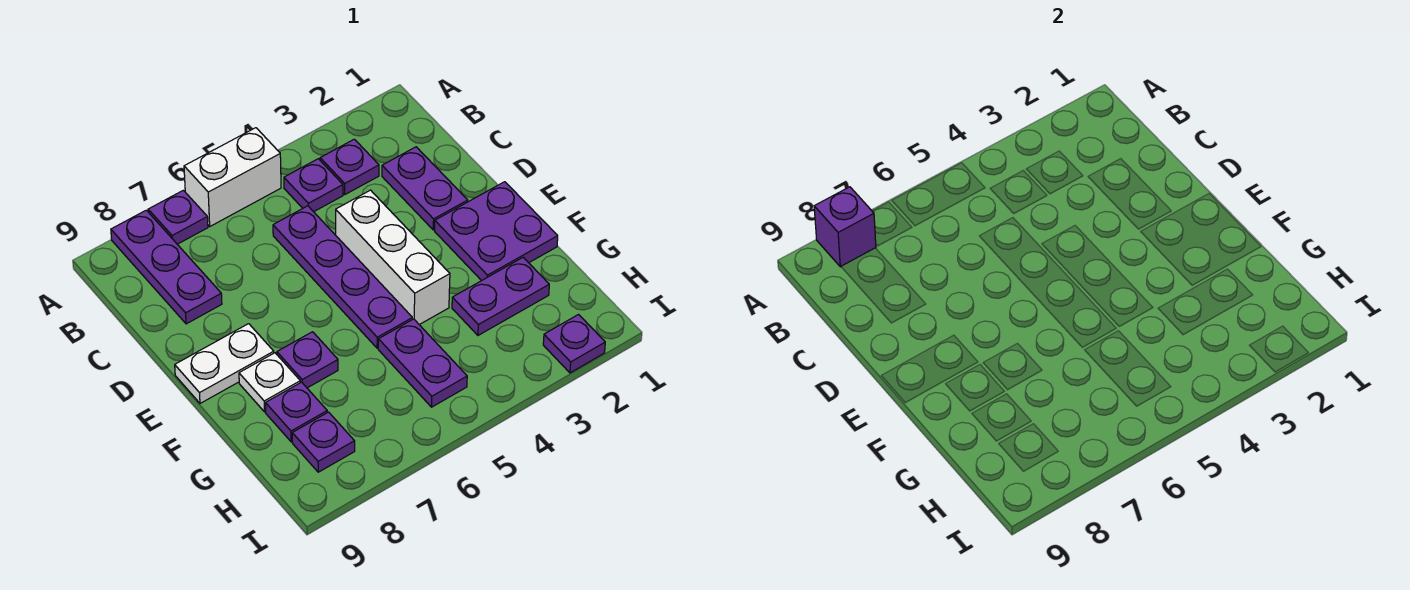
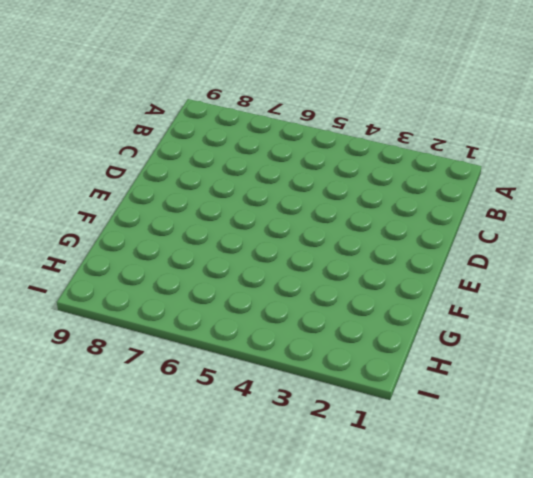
none -> white brick A5:A6 level 1
none -> purple plate A7 level 1
none -> purple plate A8:C8 level 1

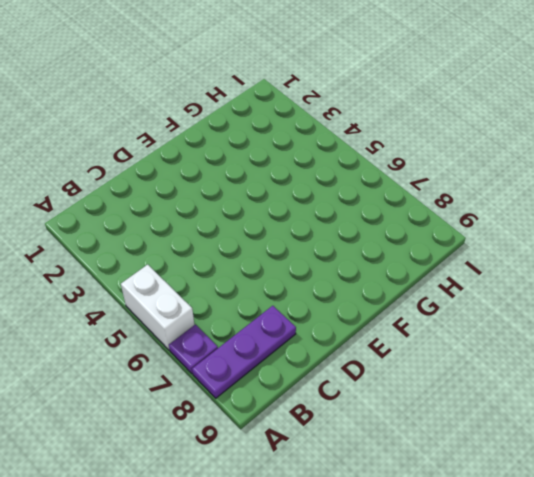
none -> purple plate B3 level 1
none -> purple plate B4 level 1
none -> purple plate C2:D2 level 1

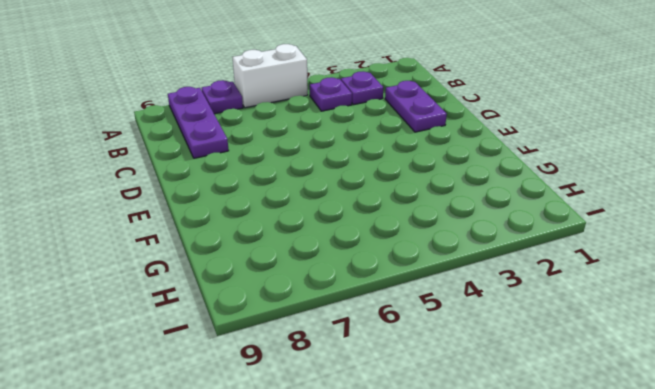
none -> purple plate C5:F5 level 1
none -> white brick D4:F4 level 1
none -> purple plate E1:F2 level 1

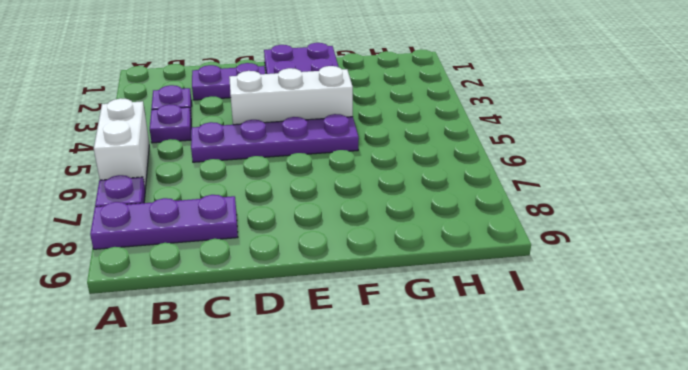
none -> white plate E8:E9 level 1
none -> purple plate F7 level 1
none -> white plate F8 level 1

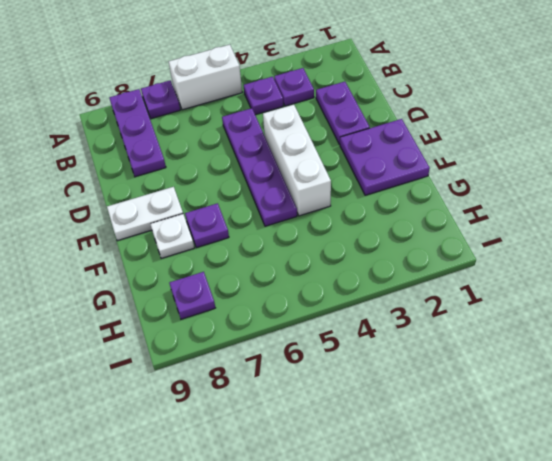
none -> purple plate G2:G3 level 1
none -> purple plate G5:H5 level 1
none -> purple plate G8 level 1

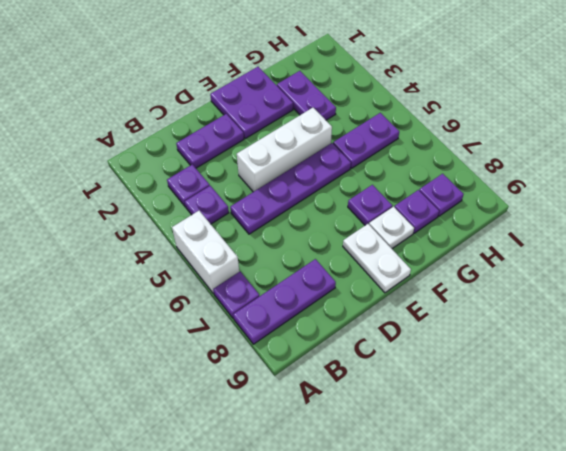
none -> purple plate I2 level 1
none -> purple brick A8 level 2

